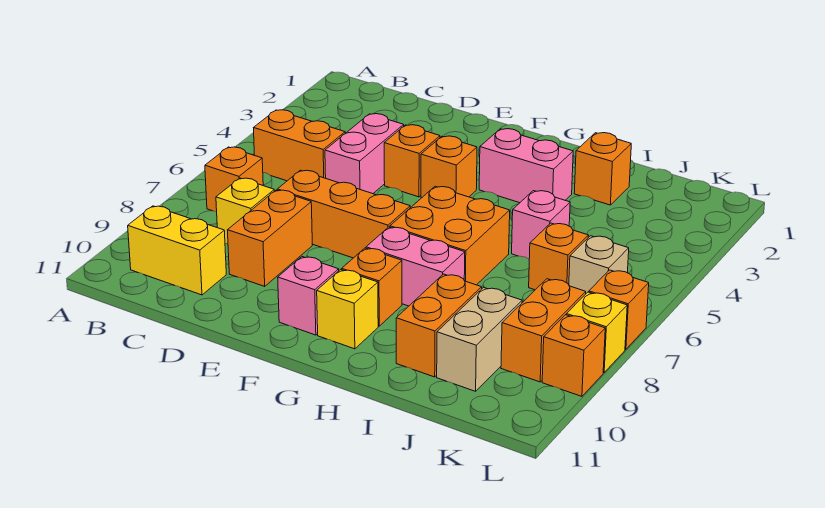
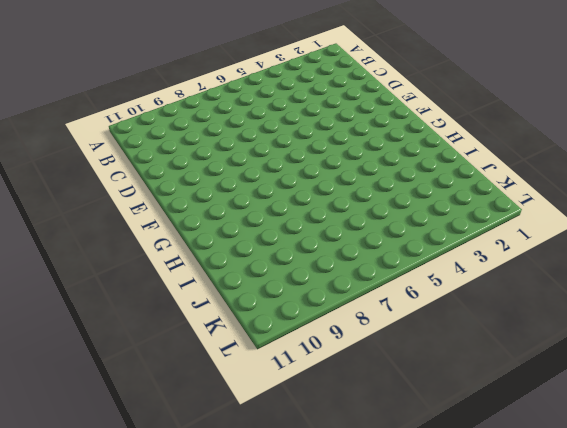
none -> orange brick B5:C5 level 1
none -> orange brick B7 level 1
none -> yellow brick B10:C10 level 1

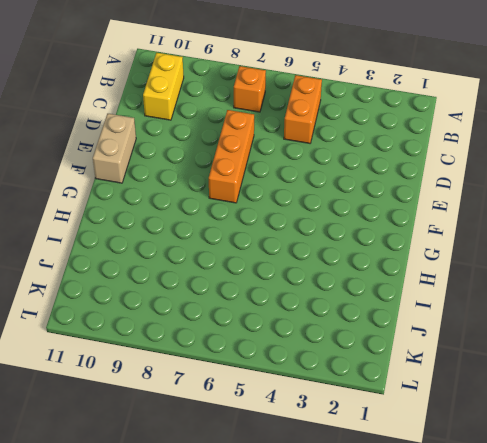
tan brick E11:F11 level 1 -> tan brick J9:J10 level 1
none -> yellow brick C8 level 1
none -> pink brick D4:D5 level 1
none -> orange brick D8:D9 level 1

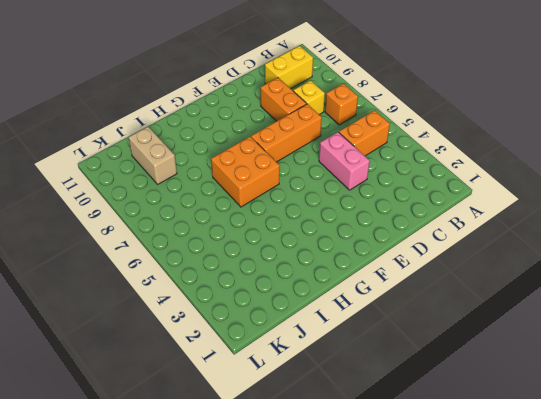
none -> orange brick E4 level 1
none -> orange brick F4 level 1
none -> pink brick F10 level 1

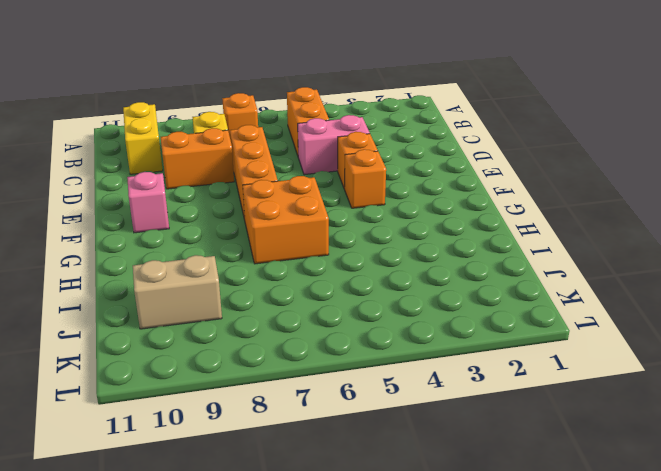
none -> pink brick G3:H3 level 1
none -> pink brick G8:H8 level 1
none -> orange brick G9 level 1

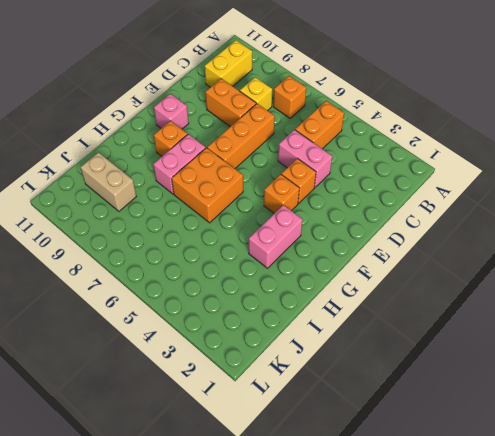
none -> yellow brick G10 level 1
none -> orange brick I2 level 1
none -> pink brick I5 level 1

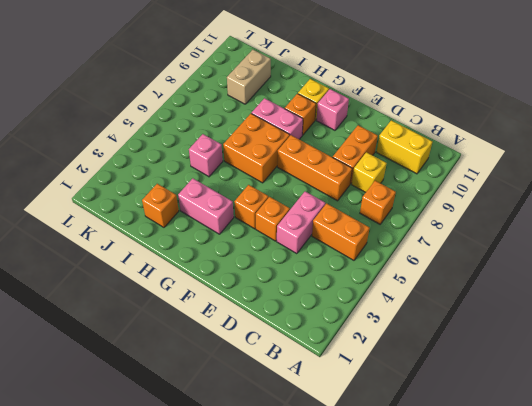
none -> orange brick I9:I10 level 1
none -> orange brick J6 level 1
none -> tan brick K6 level 1

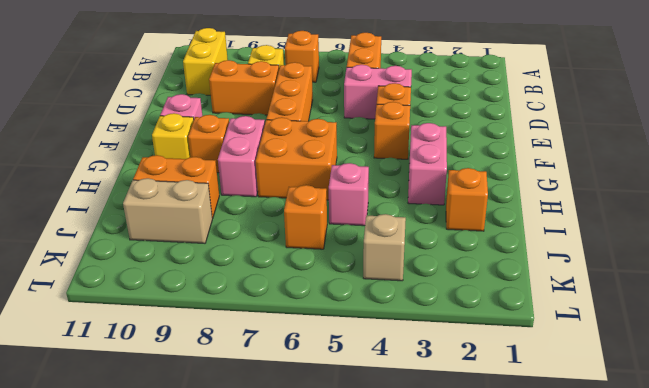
tan brick K4 level 1 -> tan brick K6 level 1
none -> orange brick K8:K9 level 1
none -> orange brick L7 level 1
none -> yellow brick L8 level 1

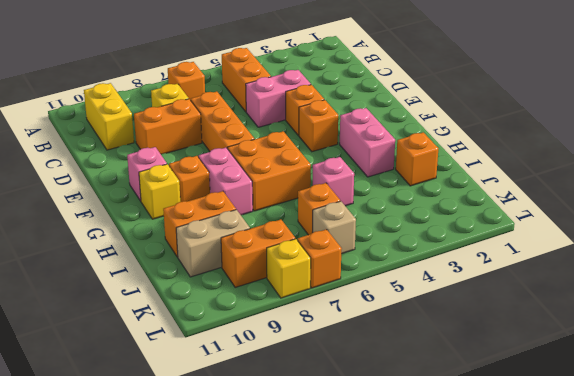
none -> orange brick L9 level 1

